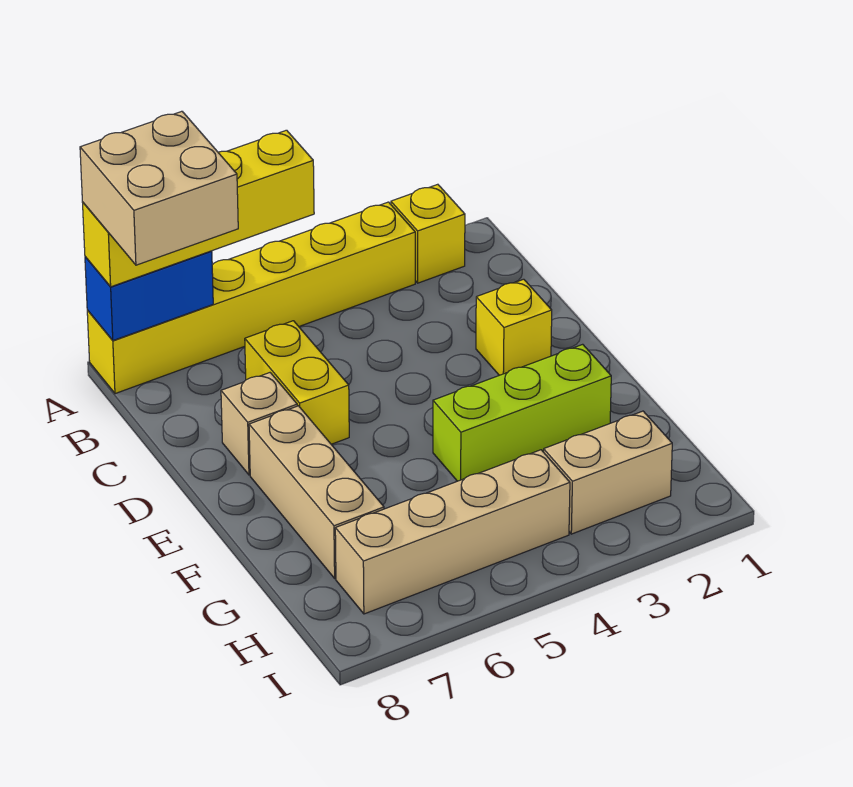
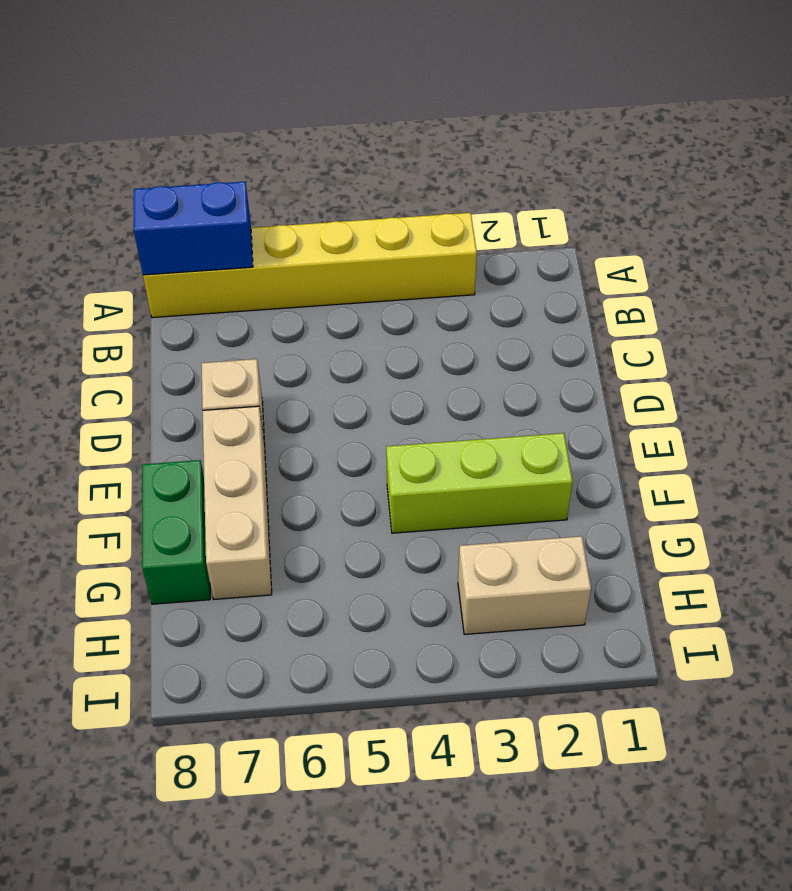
green brick F8:G8 level 1 -> none
none -> yellow brick A2 level 1
none -> yellow brick C6:D6 level 1
none -> yellow brick D2 level 1

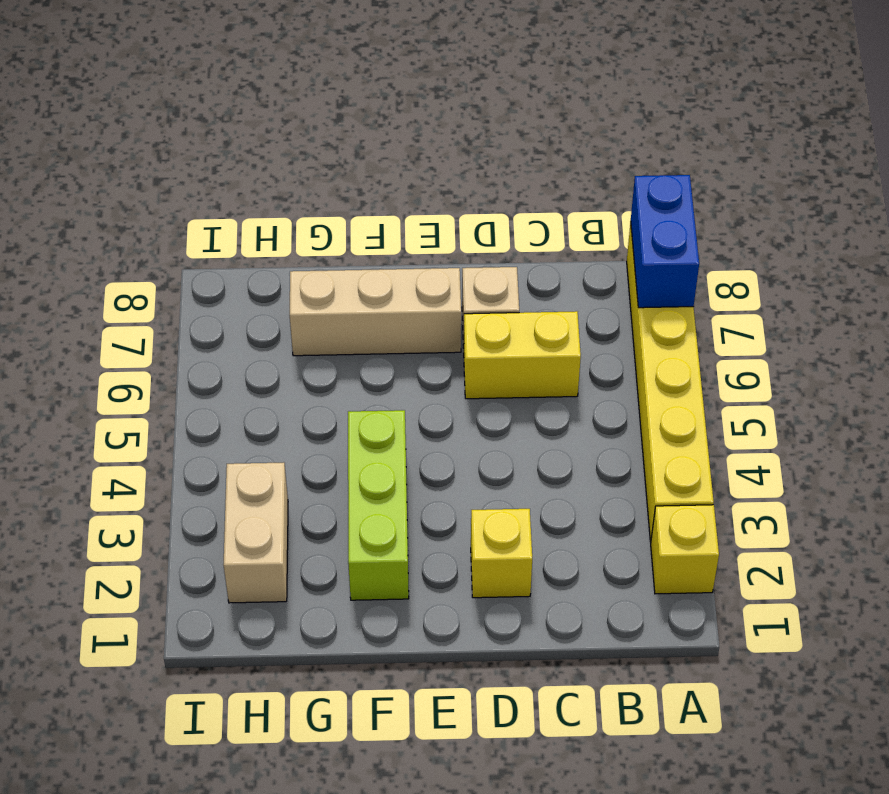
none -> tan brick H4:H7 level 1
none -> yellow brick A5:A8 level 3
none -> tan brick A7:B8 level 4

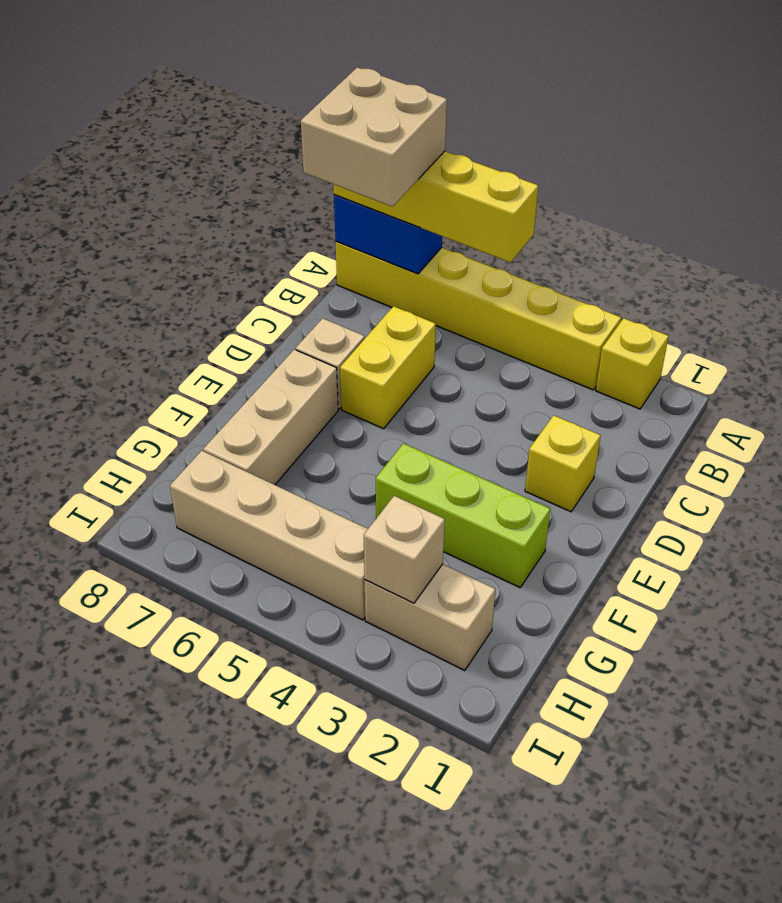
tan brick H3 level 2 -> none

